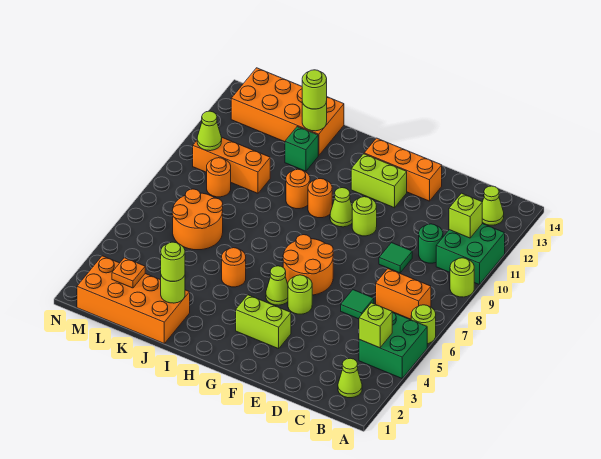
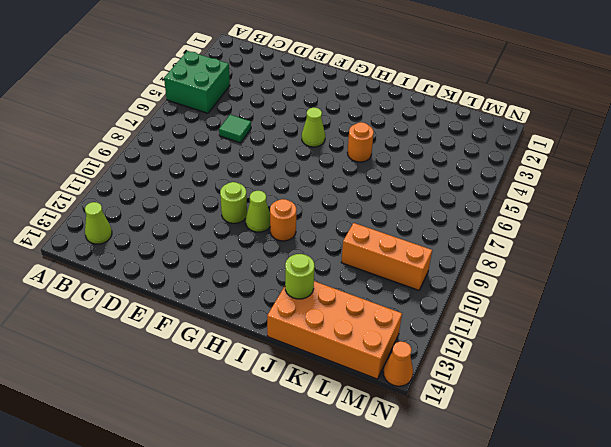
orange cone N14 level 1 -> none
none -> lime round brick A6 level 1
none -> lime round brick A9 level 1
none -> green brick A10:B11 level 1
none -> lime cone B2 level 1

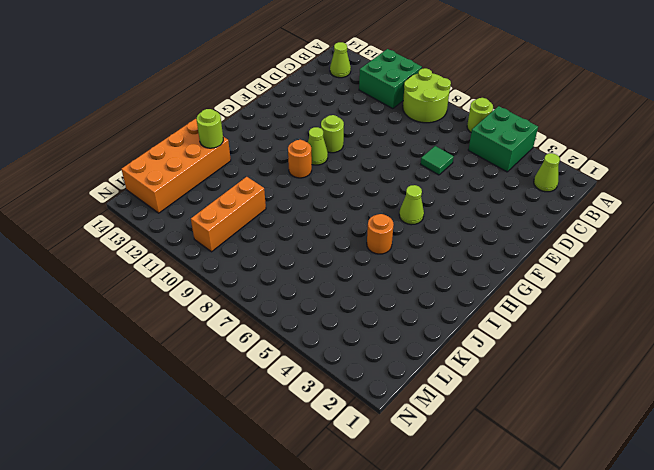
lime round brick A8:B9 level 1 -> lime round brick A9 level 1
none -> orange brick B7:C7 level 1
none -> green round brick C10 level 1
none -> green tile D9 level 1
none -> orange brick E13:G13 level 1

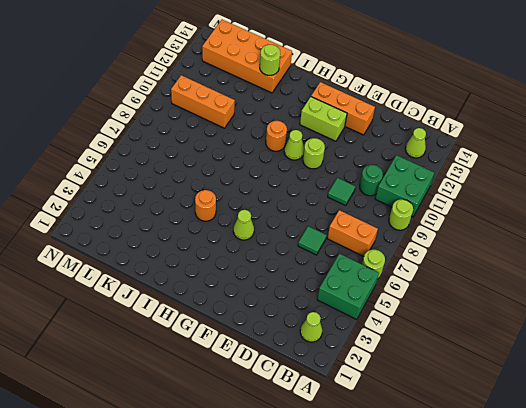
none -> lime brick F3:G3 level 1
none -> lime round brick F5 level 1
none -> orange round brick F6:G7 level 1
none -> orange round brick I10 level 1

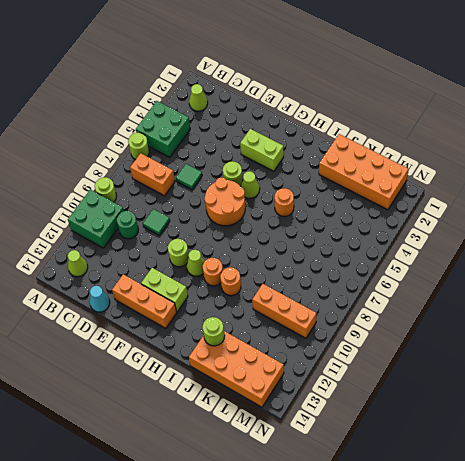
cyan cone D14 level 1 -> none
none -> green brick J12 level 1
none -> orange round brick K6:L7 level 1
none -> orange round brick L9 level 1
none -> lime brick B4 level 2

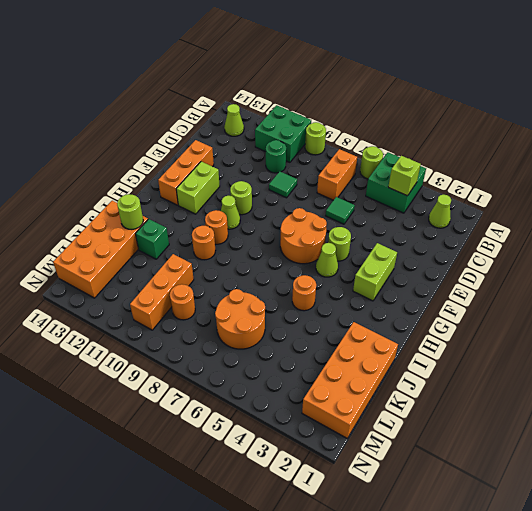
none -> lime brick B11 level 2
none -> lime round brick J2 level 2
none -> orange plate L2 level 2
none -> lime cone M10 level 2

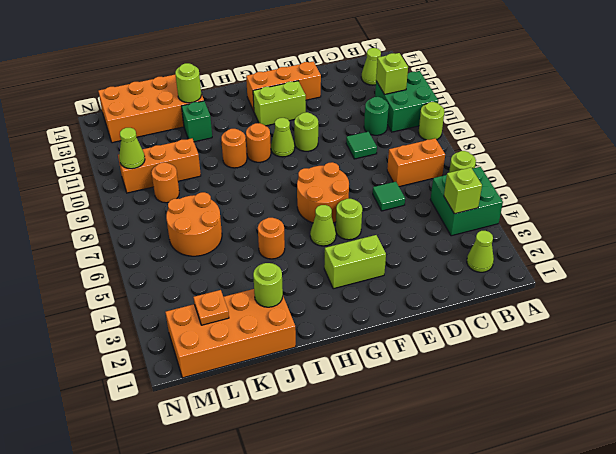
none -> lime round brick J2 level 3
none -> lime round brick J13 level 3

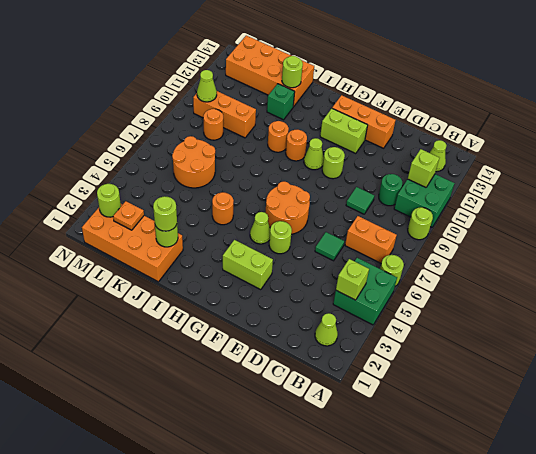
lime round brick M2 level 2 -> lime round brick J13 level 3

